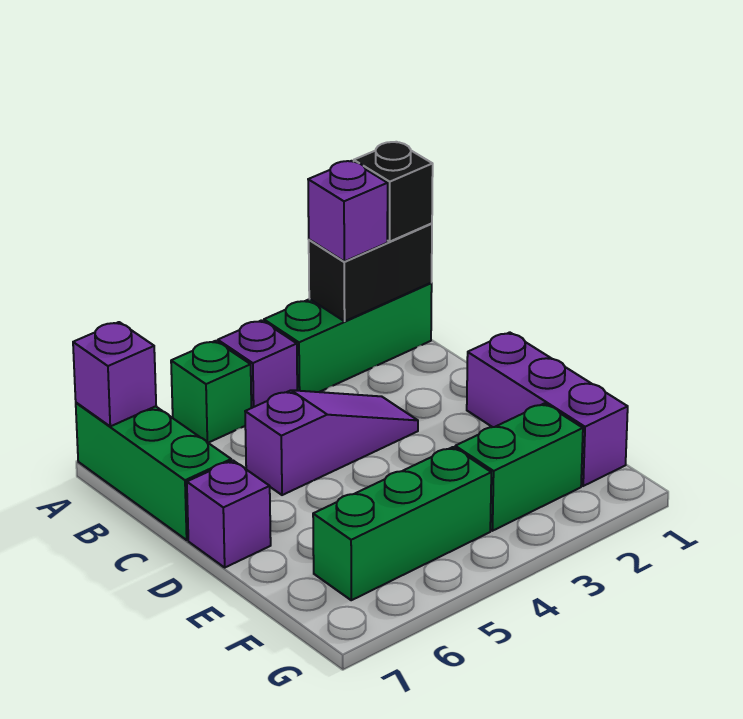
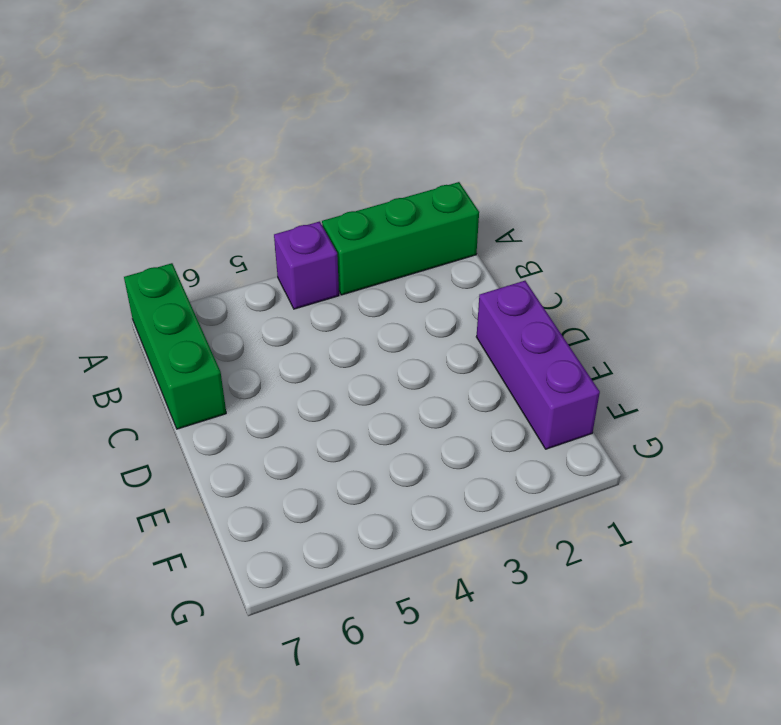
none -> green brick A5 level 1
none -> purple slope C3:C5 level 1 top 5
none -> purple brick D7 level 1

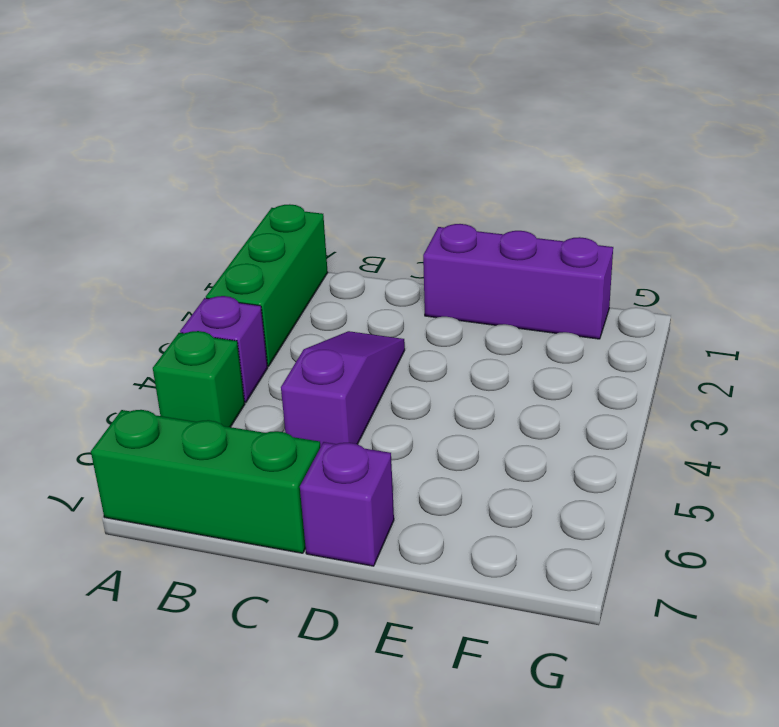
none -> green brick F2:F3 level 1
none -> green brick F4:F6 level 1
none -> black brick A1:A2 level 2

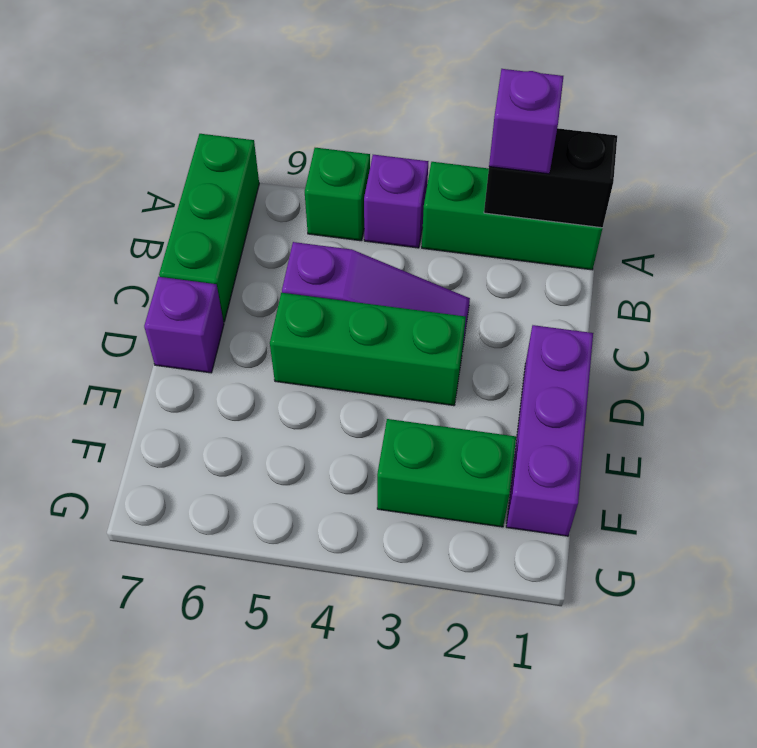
green brick D3:D5 level 1 -> green brick F4:F6 level 1
none -> purple brick A7 level 2
none -> black brick A1 level 3

